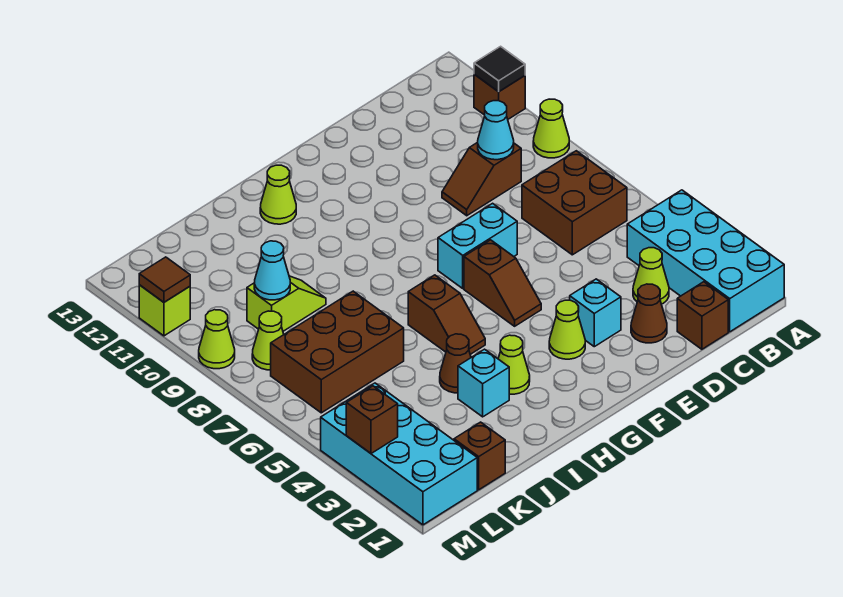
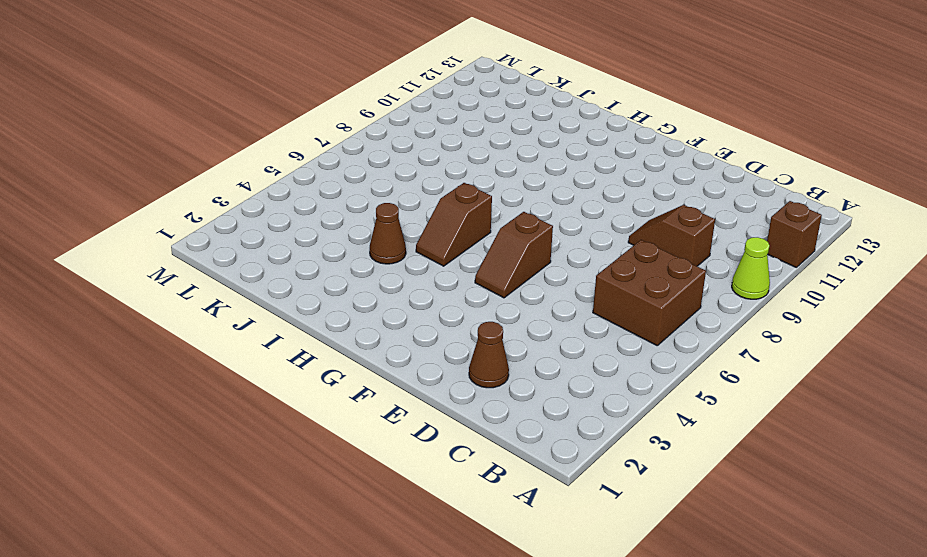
none -> cyan brick A1:B4 level 1
none -> brown brick C1 level 1
none -> lime cone C3 level 1

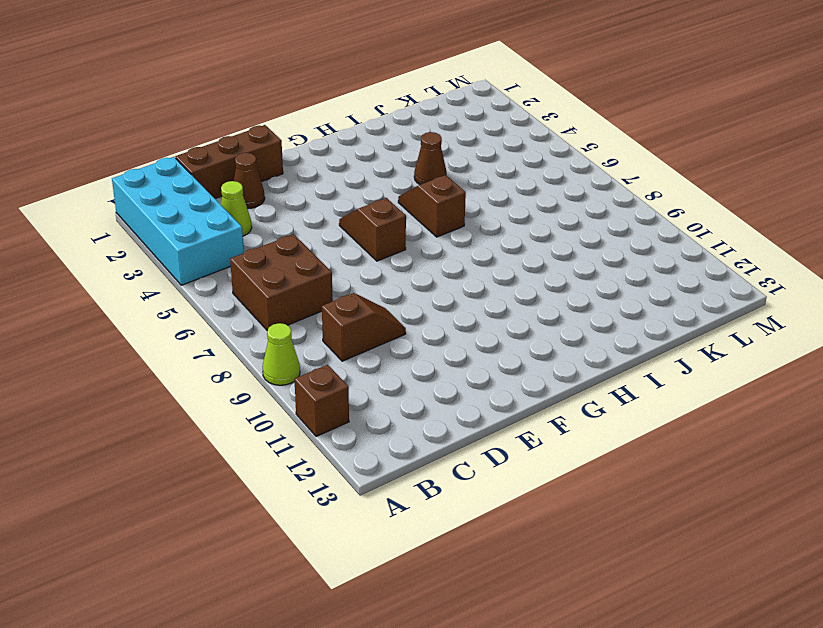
brown brick C1:E1 level 1 -> brown brick C1 level 1
none -> cyan brick E3 level 1
none -> cyan brick E7:F7 level 1
none -> lime cone F3 level 1

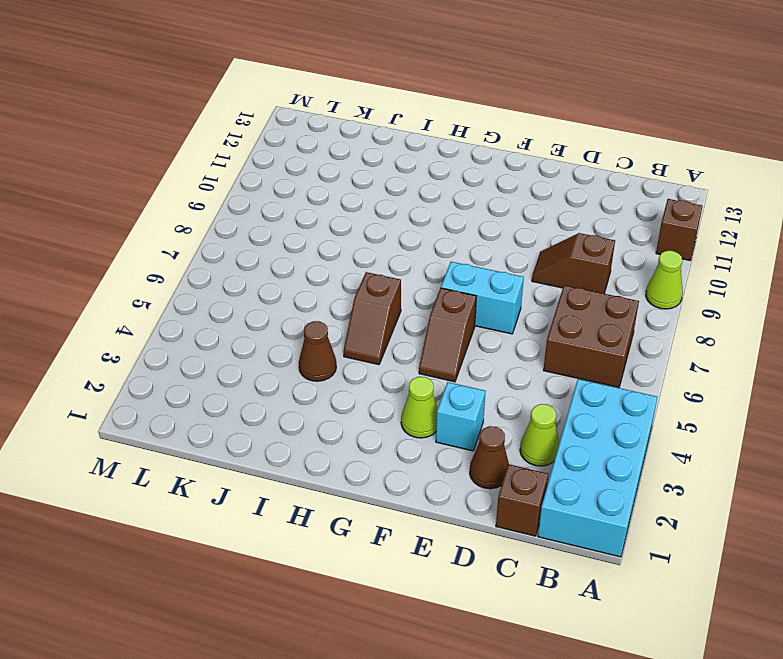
none -> lime cone H3 level 1
none -> lime cone H12 level 1
none -> cyan brick I3 level 1

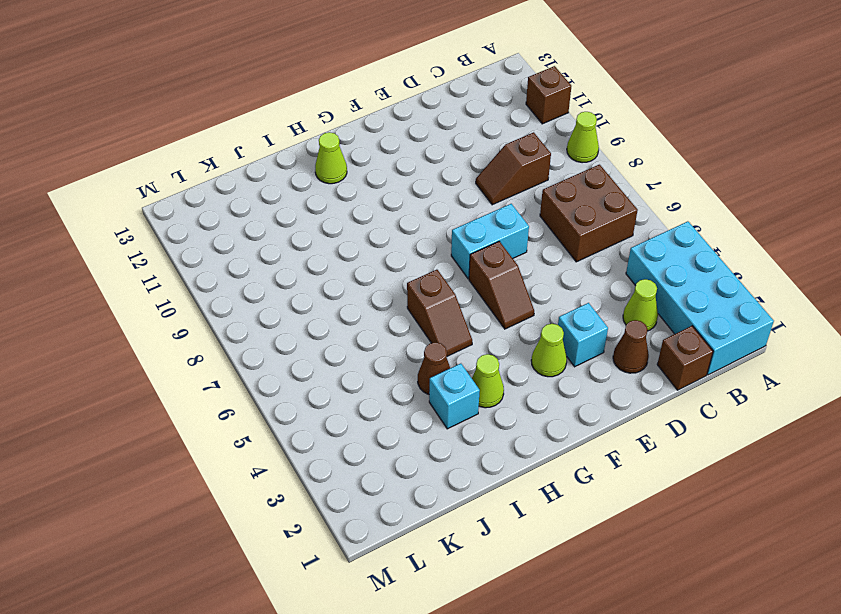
none -> brown brick J6:L7 level 1
none -> lime slope J9:K9 level 1 top K
none -> brown brick K1 level 1

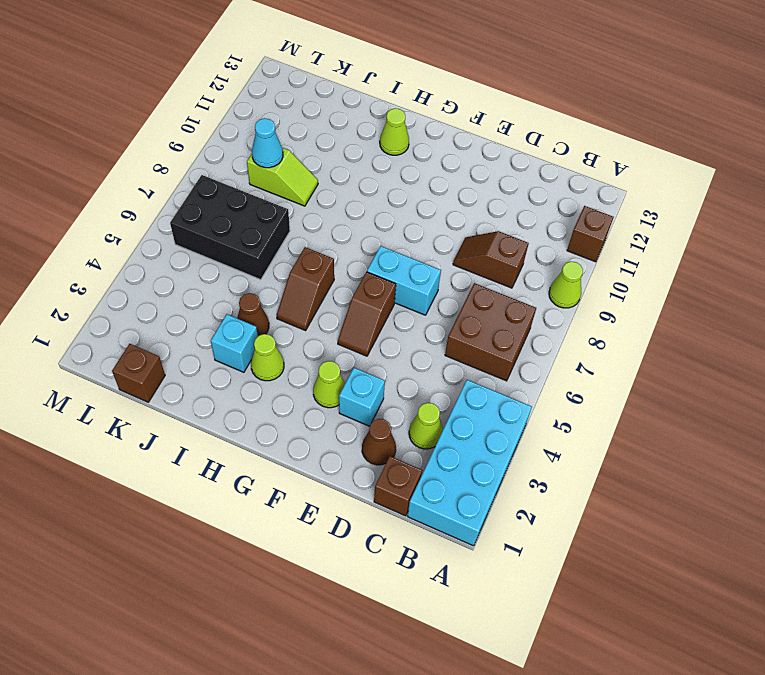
black brick J6:L7 level 1 -> brown brick J6:L7 level 1
none -> cyan brick L1:M4 level 1
none -> lime cone L8 level 1
none -> lime cone M9 level 1

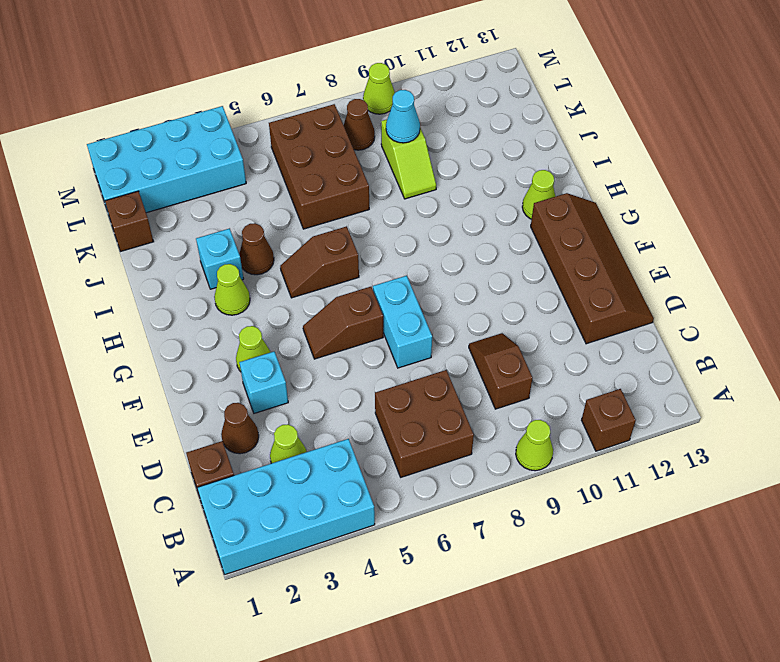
brown slope D12:G13 level 1 top 12 -> none
brown cone L8 level 1 -> lime cone L8 level 1
none -> lime brick M11 level 1
none -> black tile A11 level 2
none -> cyan cone C9 level 2

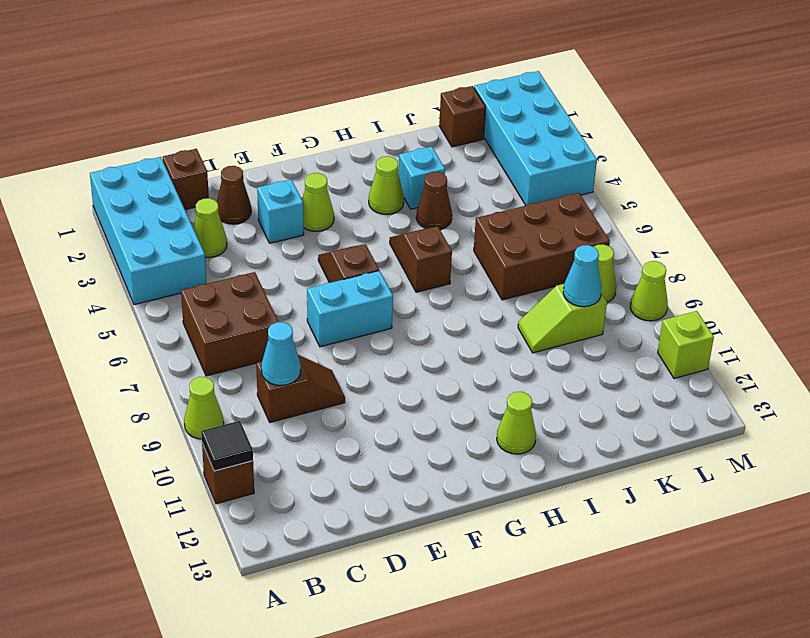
none -> brown brick M3 level 2
none -> brown tile M11 level 2

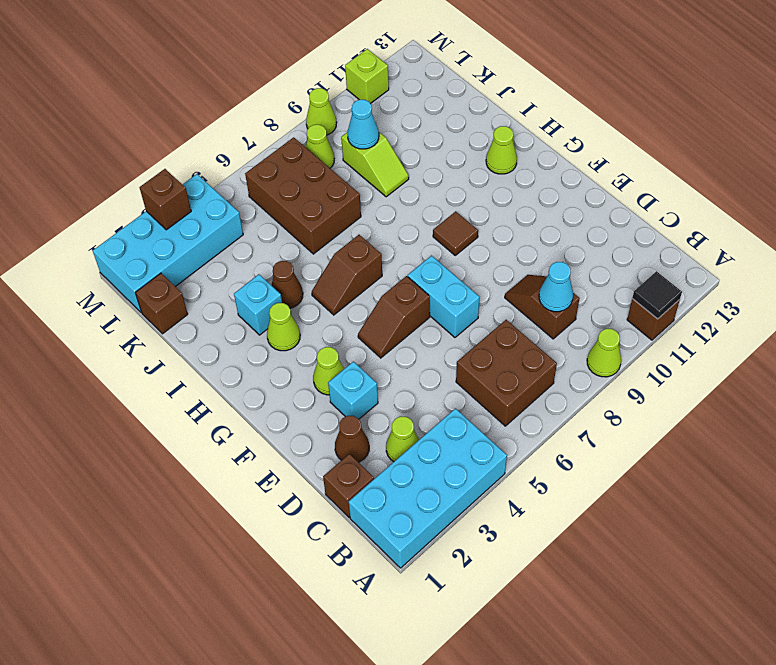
brown tile G9 level 1 -> brown tile M11 level 2

